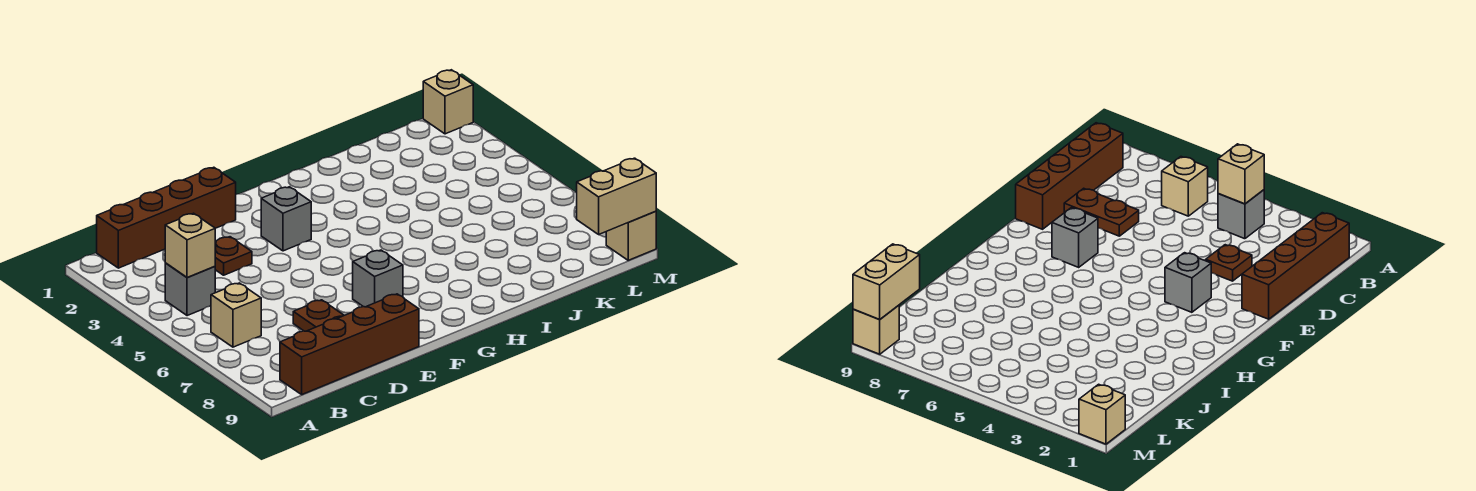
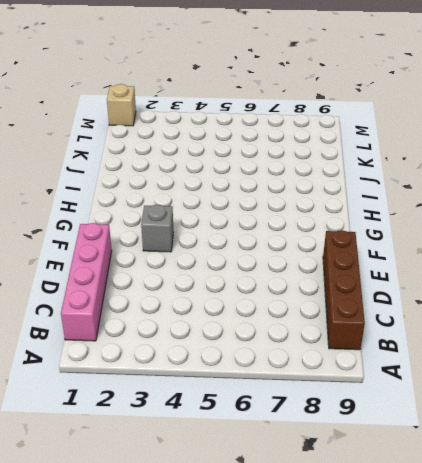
pink brick B1:E1 level 1 -> brown brick B1:E1 level 1
none -> grey brick B4 level 1
none -> tan brick B6 level 1
none -> brown plate D3 level 1

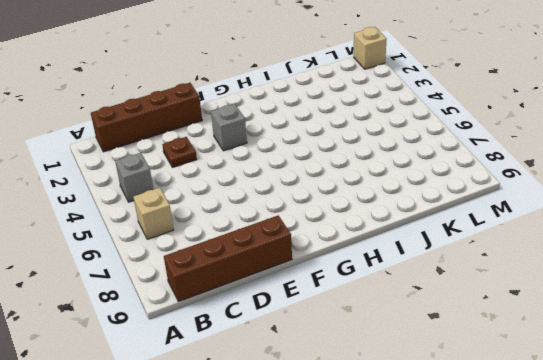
none -> brown plate D7:D8 level 1
none -> grey brick F7 level 1
none -> tan brick M9 level 1

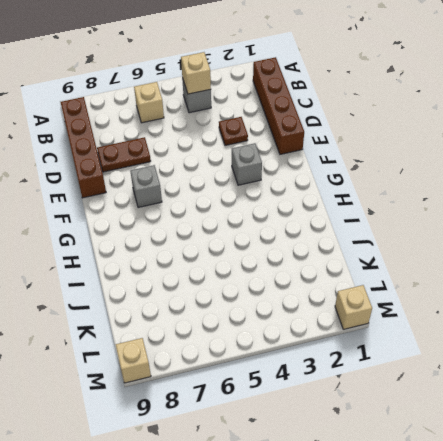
none -> tan brick L9:M9 level 2

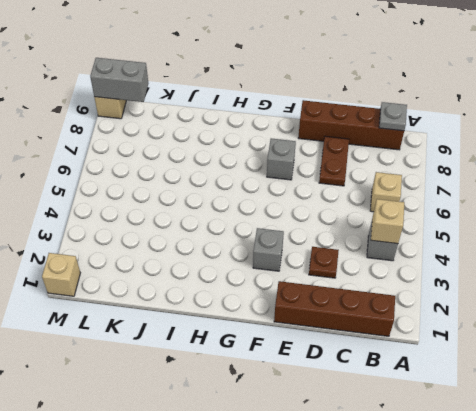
grey plate B9 level 2 -> none
grey brick L9:M9 level 2 -> tan brick L9:M9 level 2

